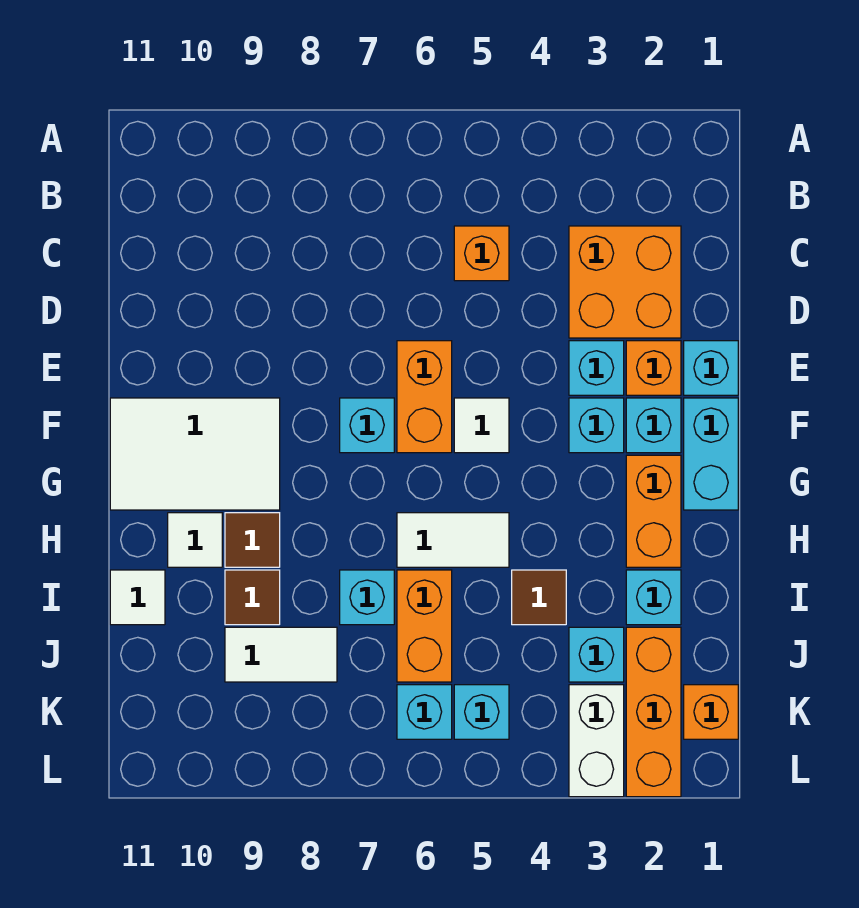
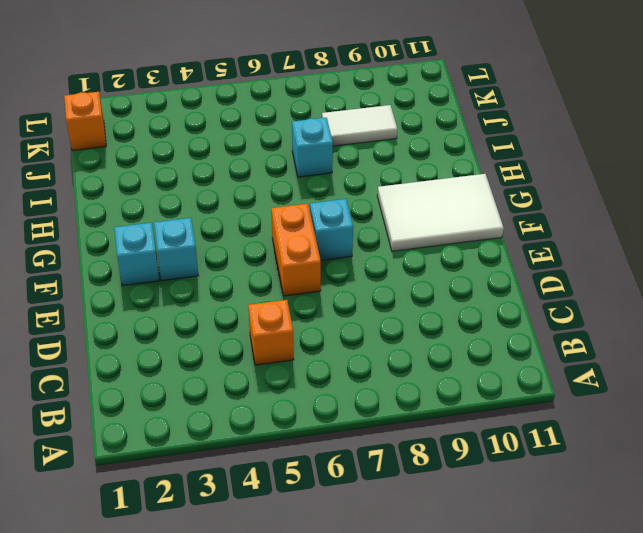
none -> orange brick C2:D3 level 1
none -> cyan brick E1 level 1
none -> orange brick E2 level 1

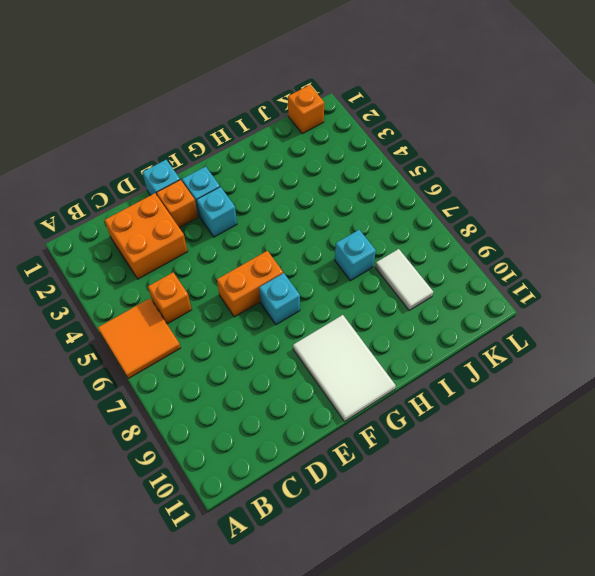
orange tile A5:B6 level 1 -> none
none -> cyan brick E3 level 1
none -> cyan brick F1:G1 level 1
none -> white tile F5 level 1

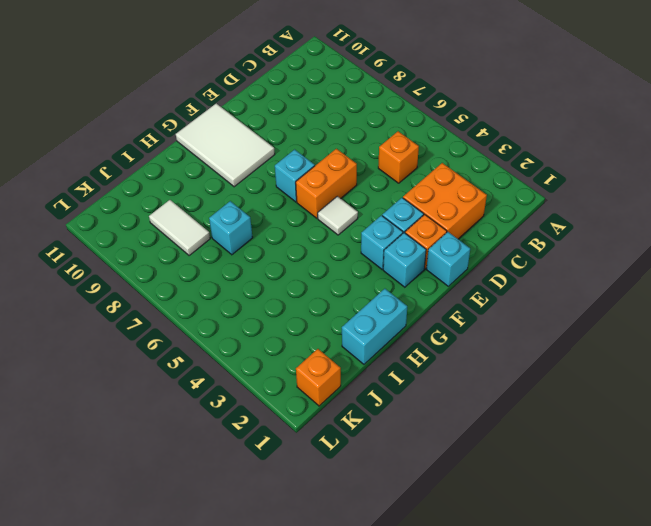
cyan brick H1:I1 level 1 -> cyan brick F1:G1 level 1
none -> orange brick G2:H2 level 1
none -> white tile H5:H6 level 1
none -> brown tile H9 level 1

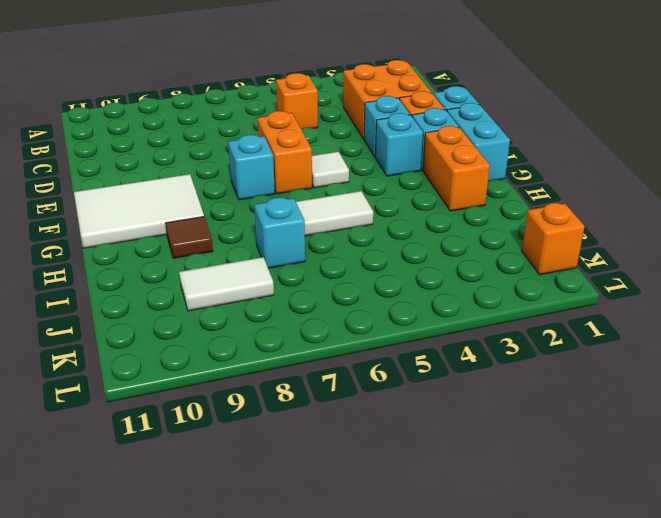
none -> white tile H10 level 1
none -> cyan brick I2 level 1
none -> brown tile I4 level 1

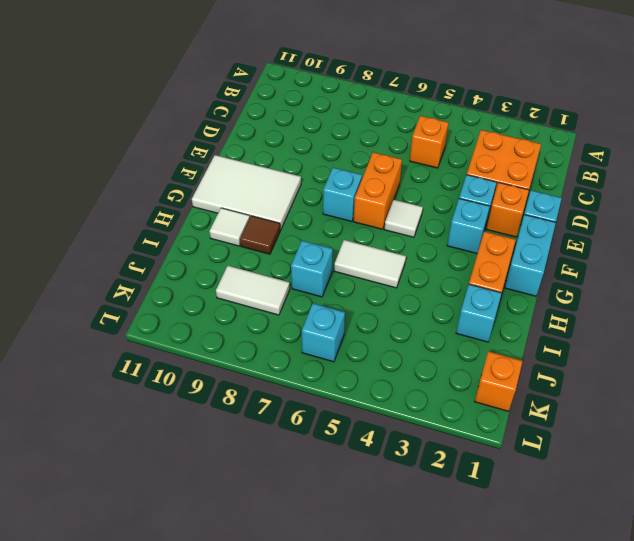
none -> cyan brick F2 level 1
none -> brown tile I4 level 1
none -> orange brick I6:J6 level 1

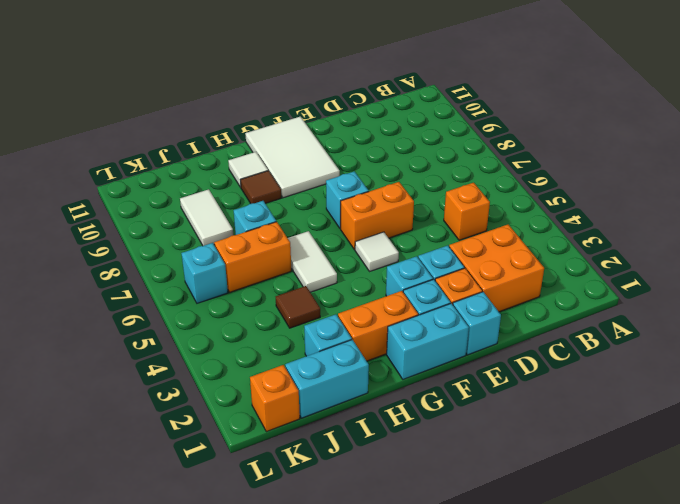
cyan brick I1:J1 level 1 -> none
none -> brown tile I9 level 1
none -> white tile I11 level 1
none -> orange brick J2:L2 level 1

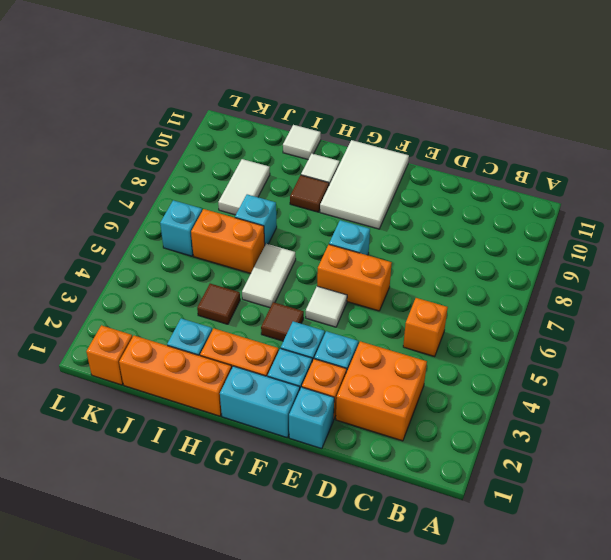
brown tile G4 level 1 -> brown tile I9 level 1
orange brick H1:J1 level 1 -> orange brick J2:L2 level 1
none -> cyan brick J3 level 1
none -> white brick K3:L3 level 1
none -> cyan brick K5 level 1

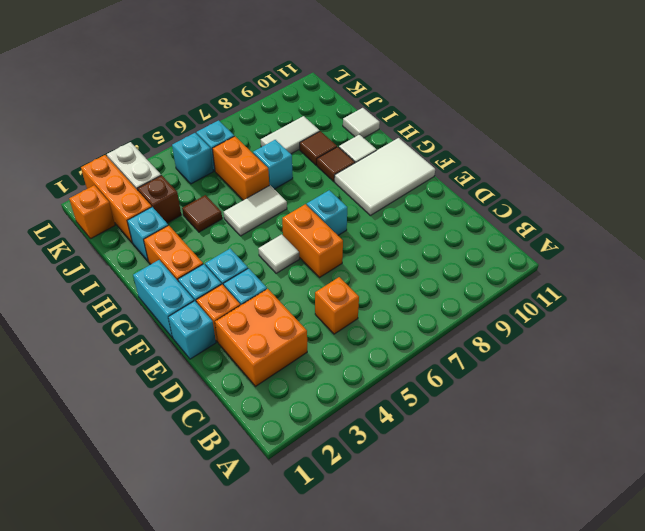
brown brick J3 level 1 -> cyan brick J3 level 1

